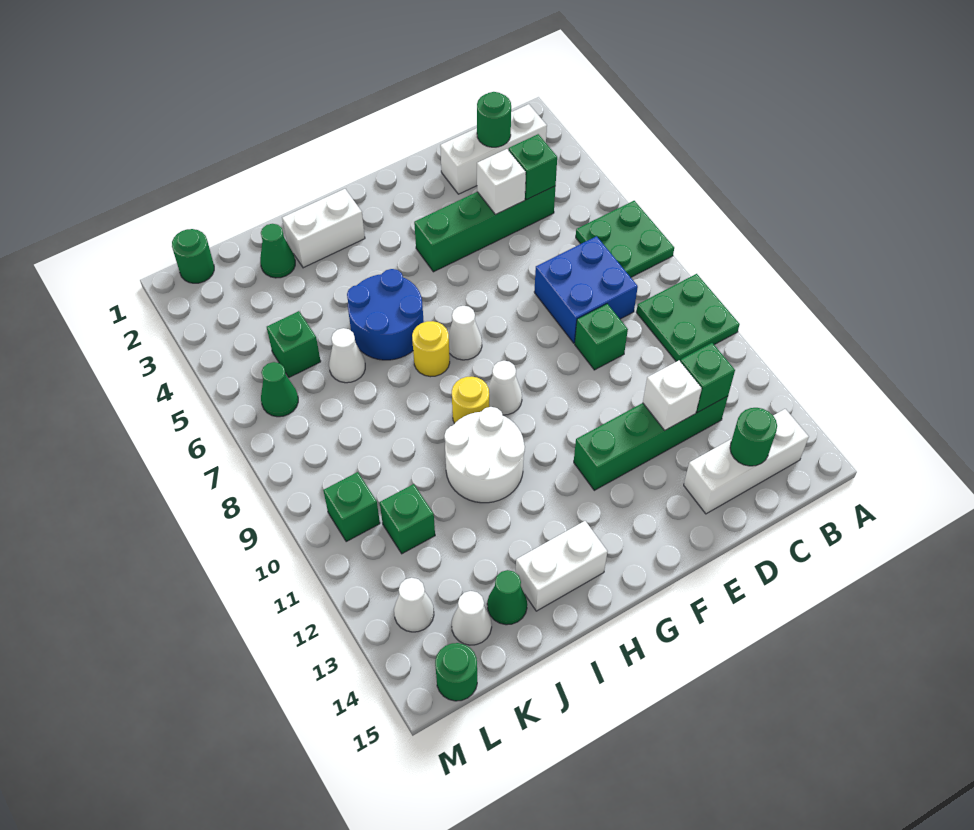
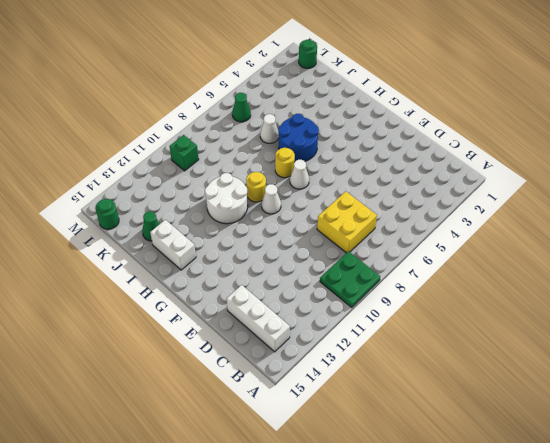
yellow brick C7:D8 level 1 -> blue brick C7:D8 level 1
none -> green plate A6:B7 level 1
none -> white brick B2:D2 level 1
none -> green brick C4:F4 level 1
none -> green brick C12:F12 level 1

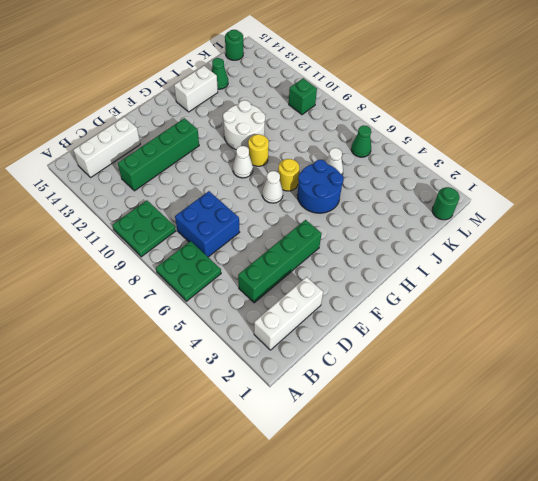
none -> green brick D9 level 1
none -> white brick H2:I2 level 1
none -> green cone J2 level 1
none -> green brick K5 level 1

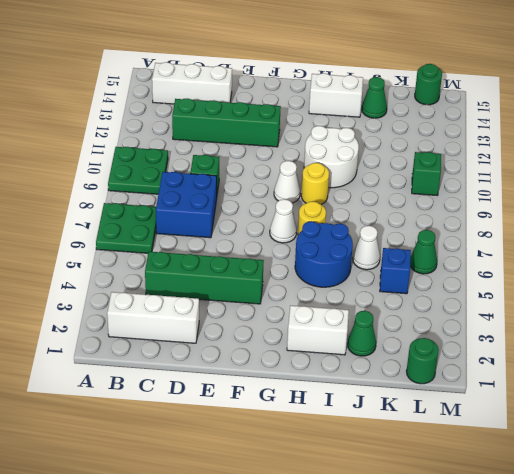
blue brick K5 level 1 -> green brick K5 level 1
none -> green brick K11 level 1
none -> white cone K14 level 1
none -> white cone L13 level 1
none -> green round brick C2 level 2

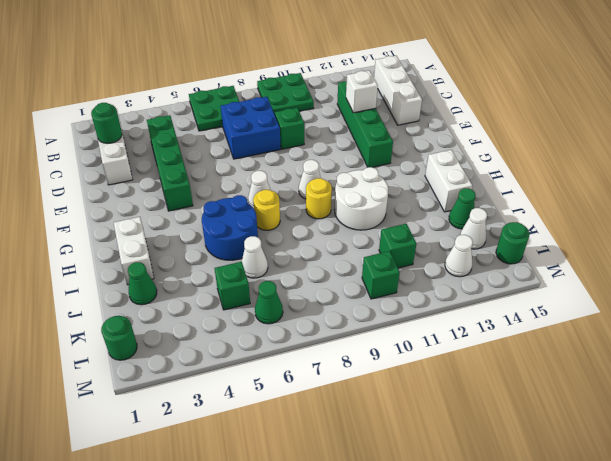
none -> green brick C4 level 2
none -> green brick C12 level 2
none -> green round brick C14 level 2
none -> white brick D4 level 2

